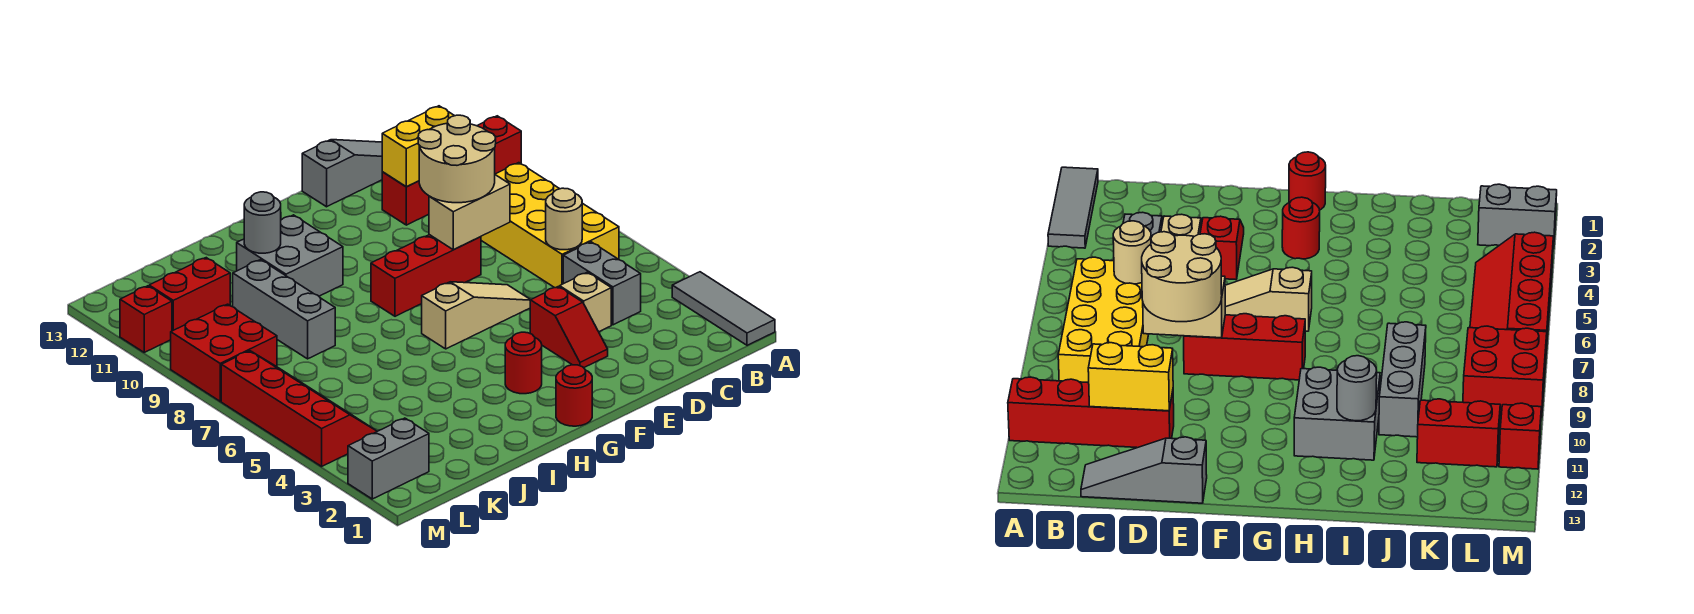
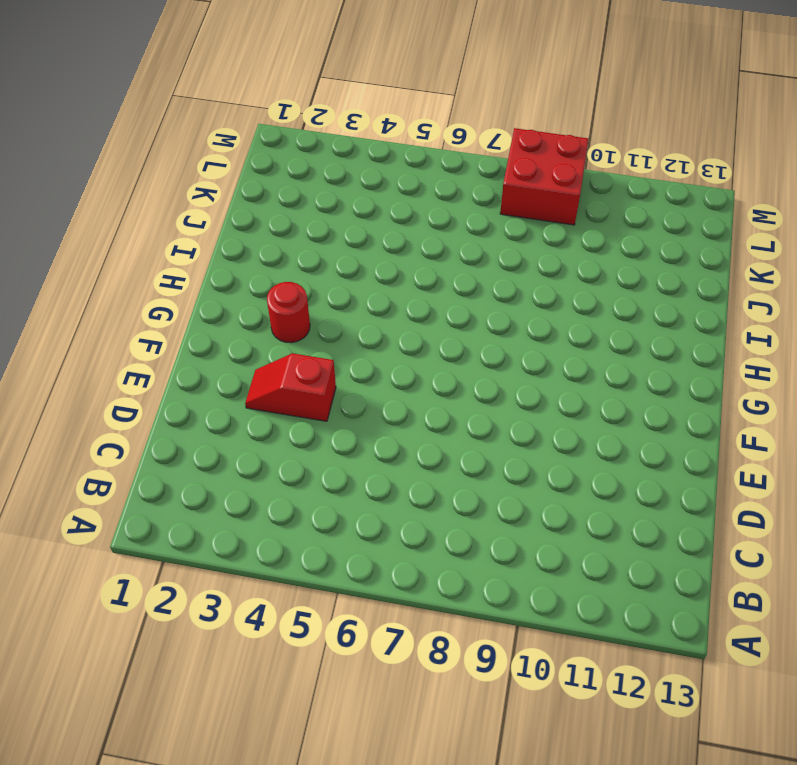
none -> grey tile A1:A3 level 1
none -> red brick A11:D11 level 1
none -> yellow brick B6:C9 level 1

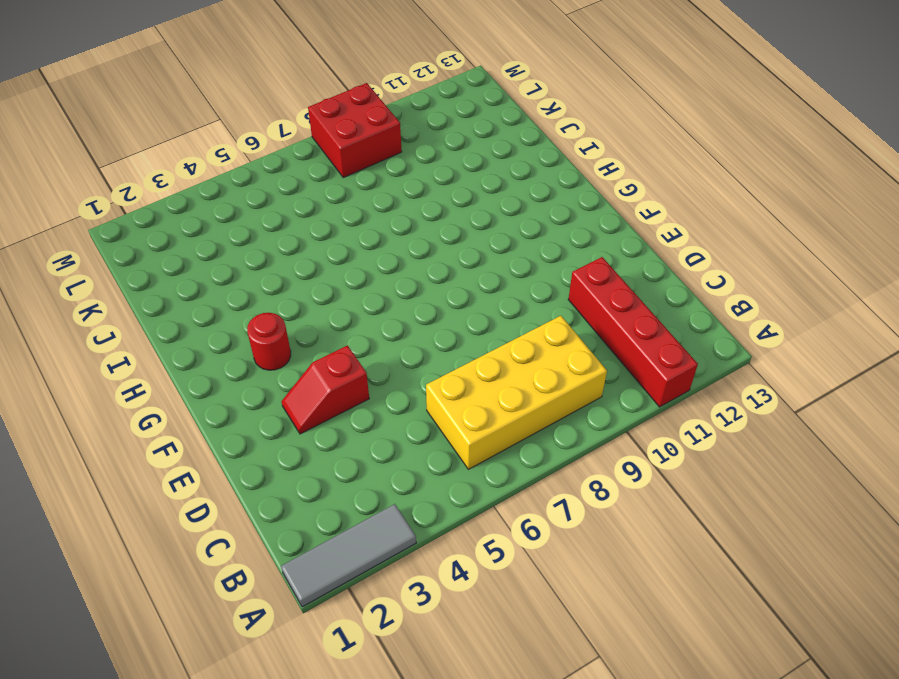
none -> grey brick C4:C5 level 1
none -> grey slope C13:E13 level 1 top E
none -> tan brick D4 level 1

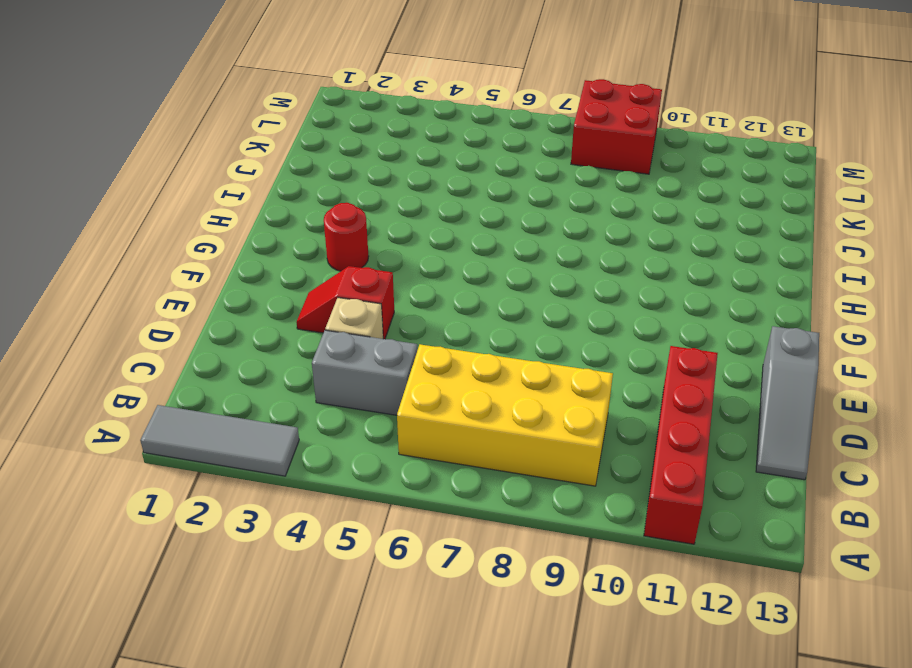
none -> tan slope E6:G6 level 1 top G
none -> red brick E8:G8 level 1
none -> red round brick G1 level 1

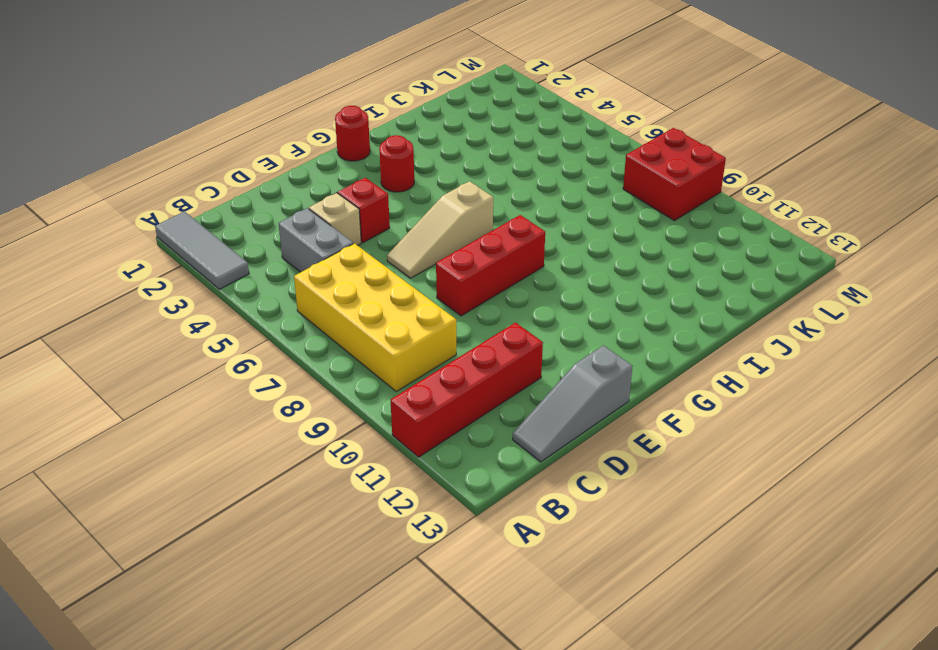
none -> grey brick H10:I11 level 1
none -> grey brick J8:J10 level 1
none -> red brick K11:L11 level 1

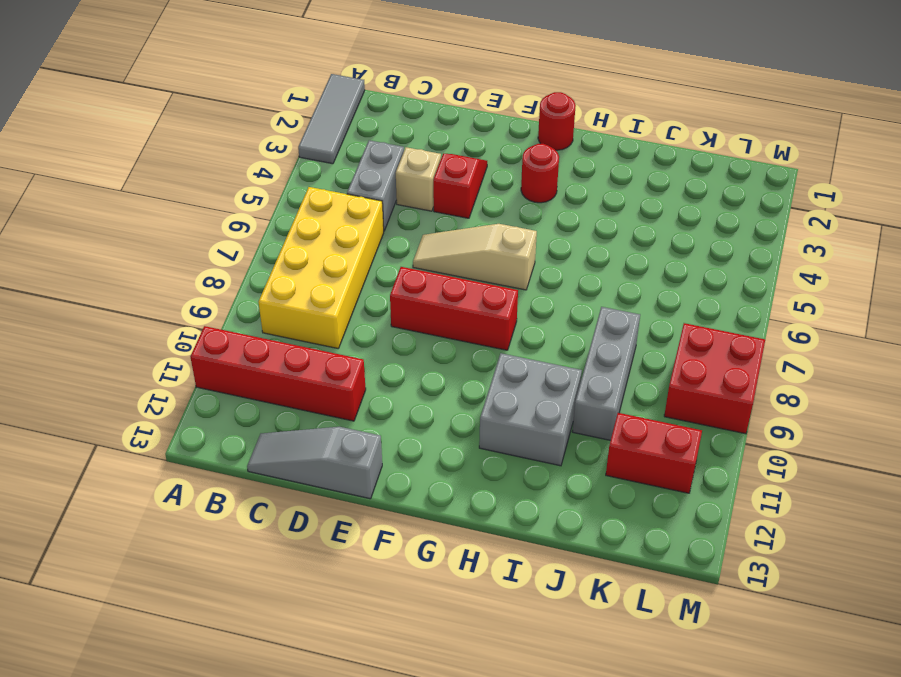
none -> grey brick L2:M2 level 1
none -> red slope L4:M7 level 1 top M
none -> red brick M11 level 1

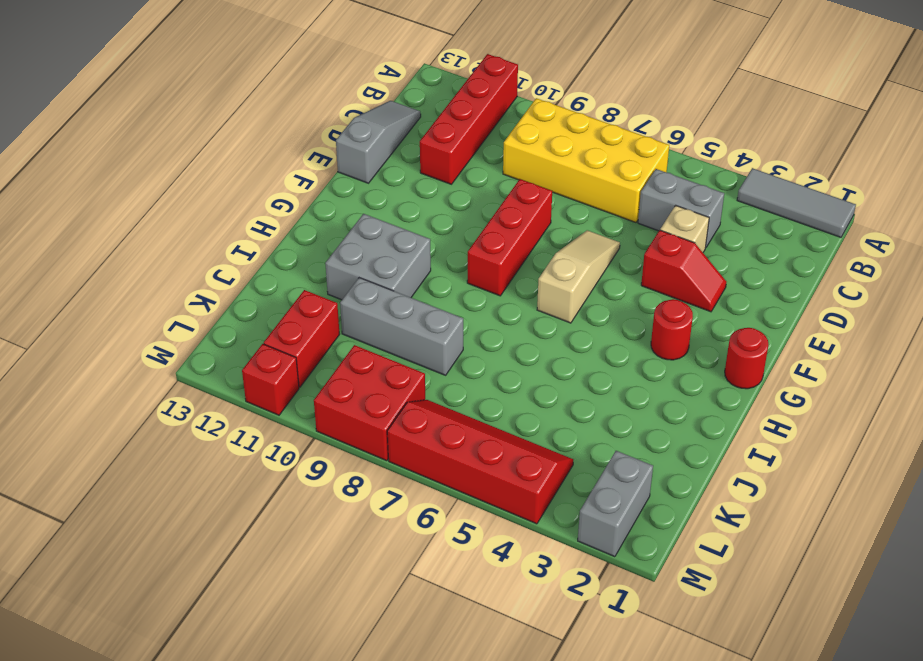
none -> tan round brick C6 level 2
none -> yellow brick C11:D11 level 2
none -> tan brick D8:E8 level 2

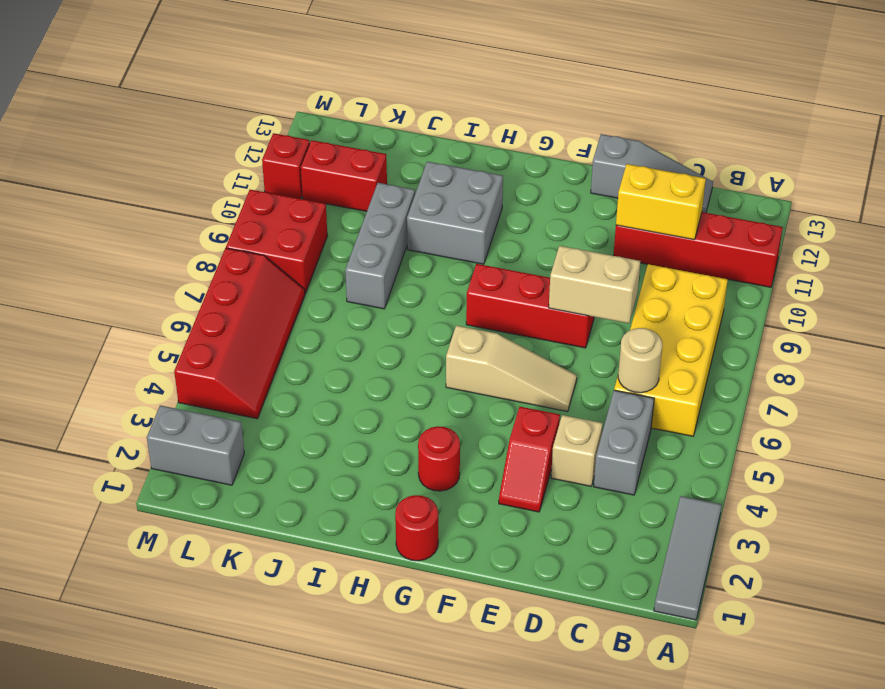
none -> grey round brick I11 level 2
none -> tan round brick D8:E9 level 3

